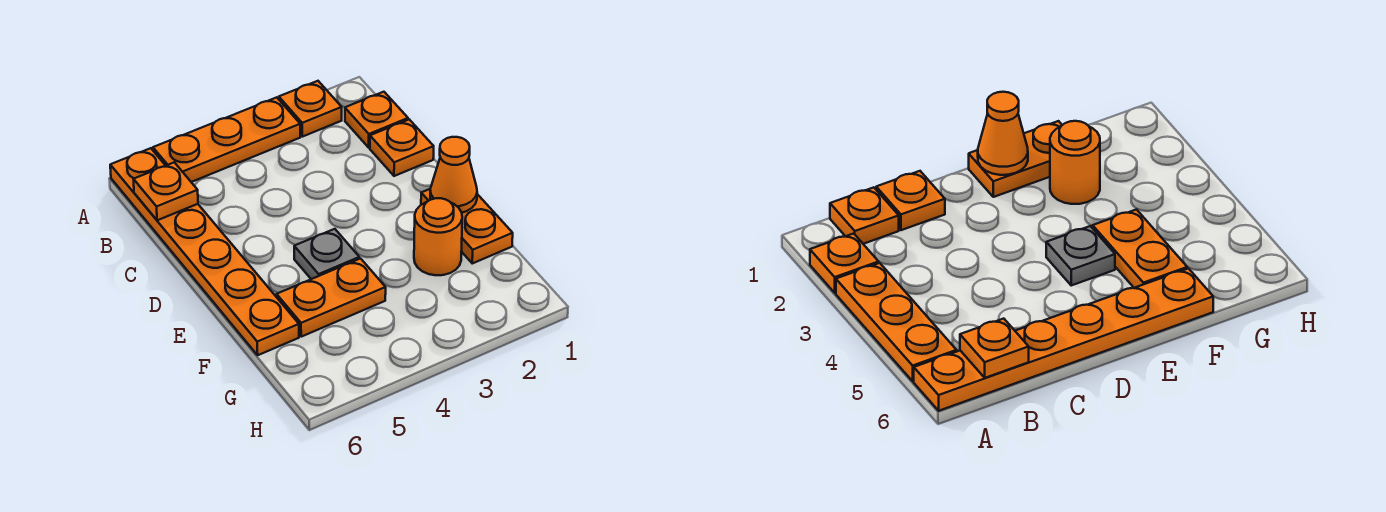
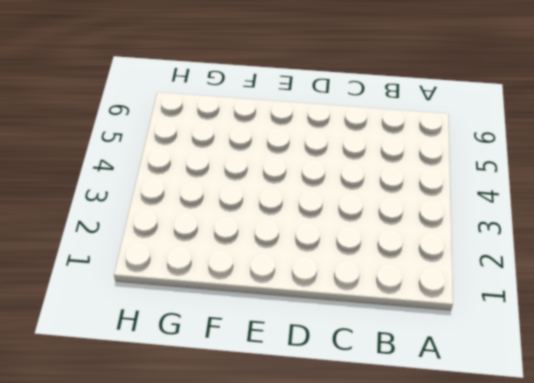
none -> orange plate A2 level 1
none -> orange plate A3:A5 level 1

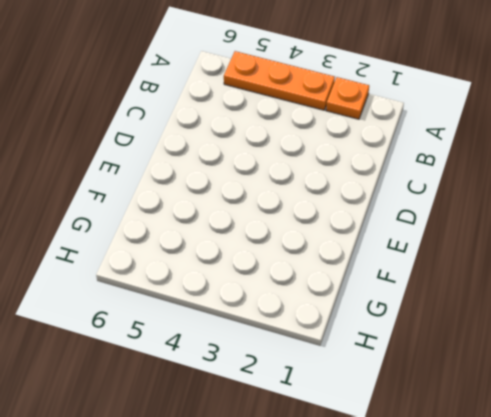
none -> orange plate A6:F6 level 1
none -> orange plate B1 level 1

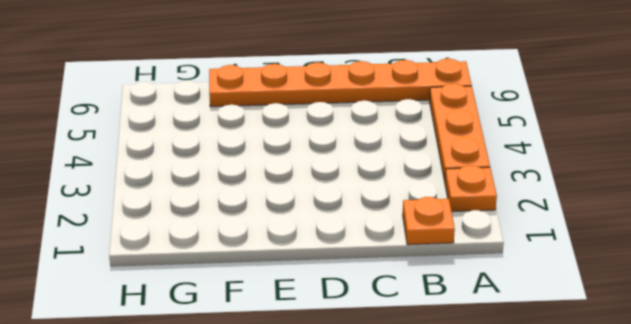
none -> orange plate C1 level 1
none -> orange plate E1:F1 level 1

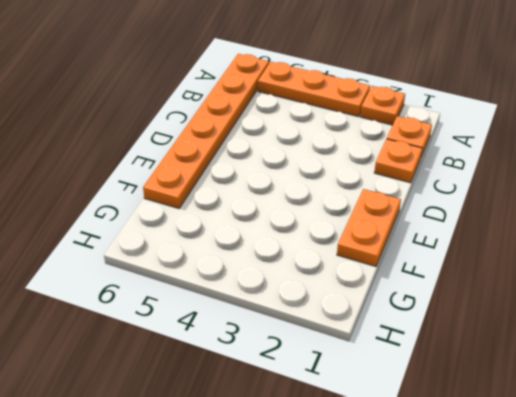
none -> grey plate E4 level 1
none -> orange round brick F2 level 1

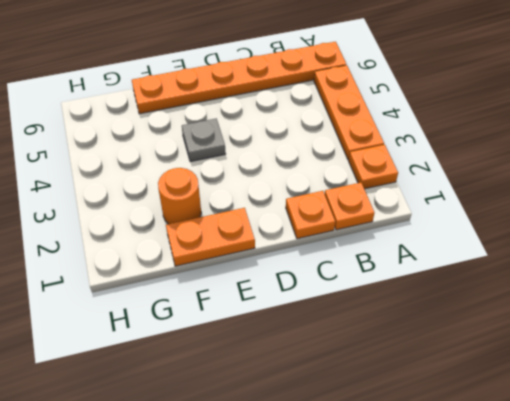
none -> orange plate F4:F5 level 1
none -> orange plate B6 level 2

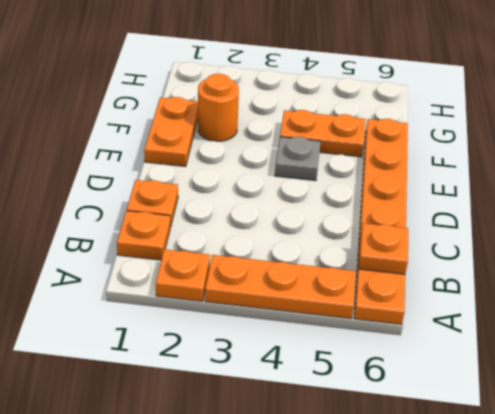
none -> orange cone E1 level 2

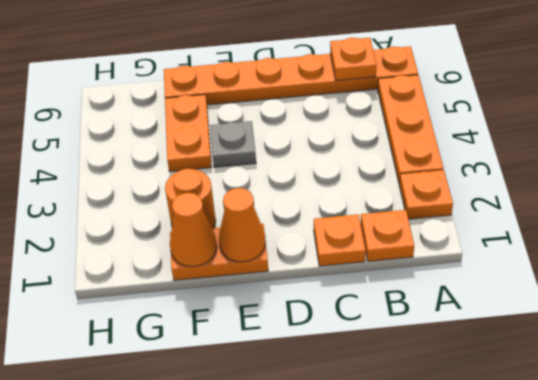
orange cone F1 level 2 -> none

